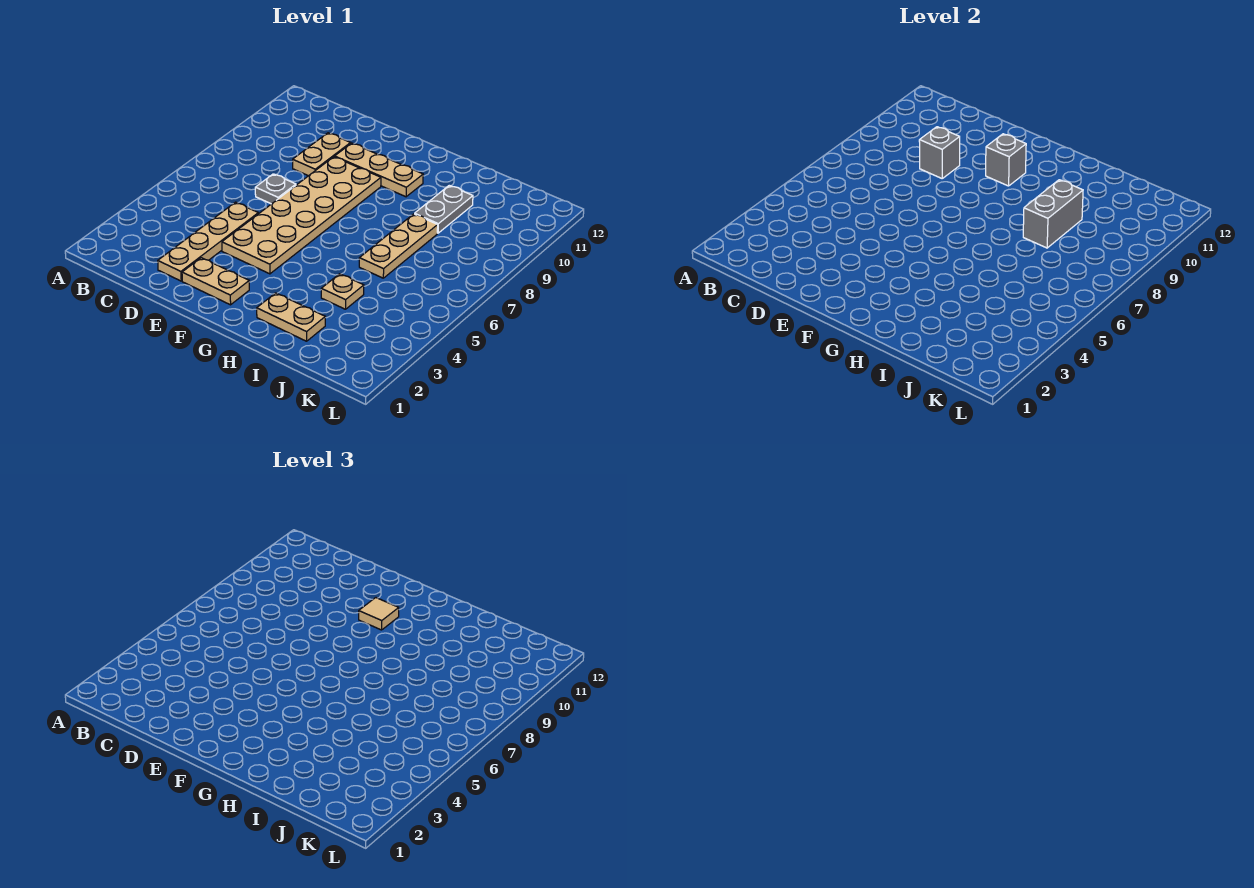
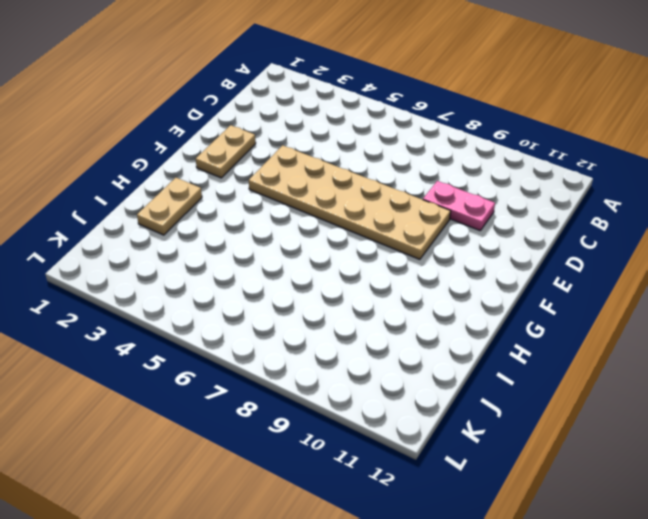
pink plate D9:D10 level 1 -> tan plate D9:D10 level 1
none -> tan plate D2:D5 level 1
none -> grey plate D7 level 1
none -> tan plate E10:G10 level 1

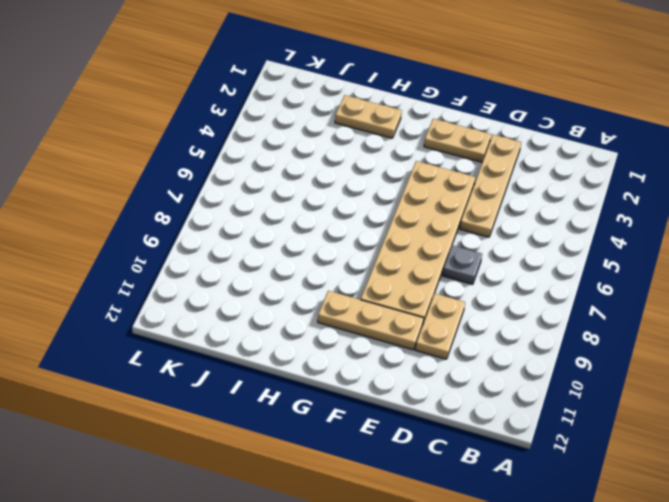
none -> tan plate I4 level 1
none -> tan plate I6:I8 level 1
none -> grey plate I9:I10 level 1

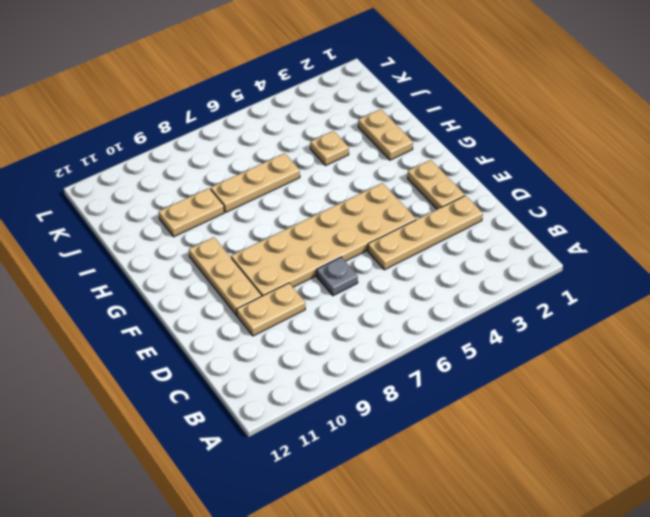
tan plate I9:I10 level 1 -> grey plate I9:I10 level 1
none -> grey brick D9 level 2
none -> grey brick F10 level 2
none -> grey brick I8:I9 level 2

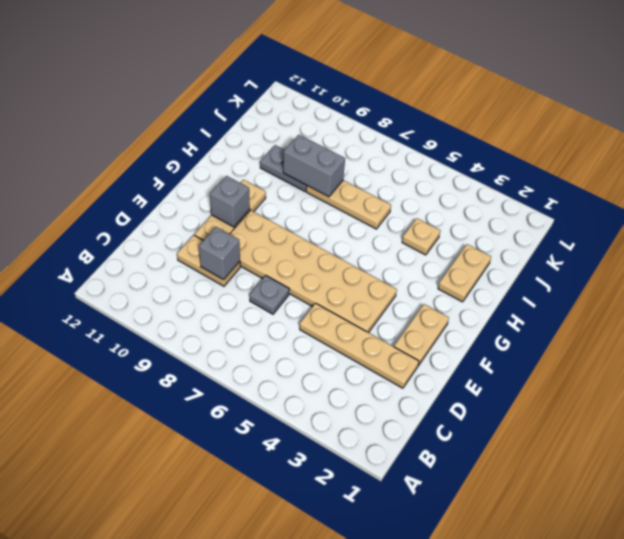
none -> tan tile F10 level 3

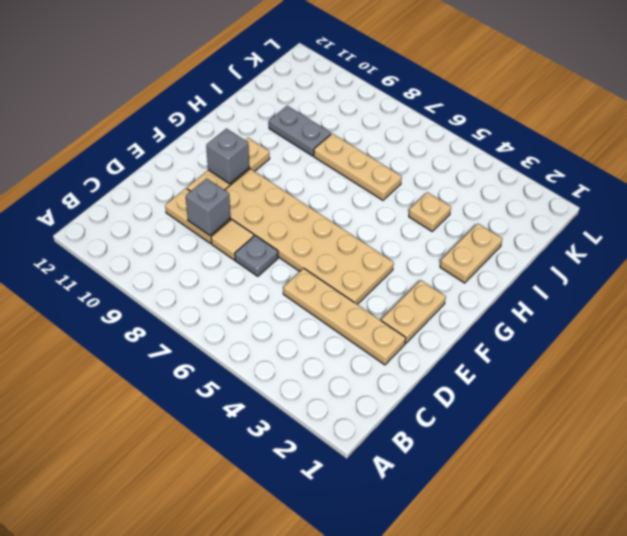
tan tile D8 level 1 -> tan tile F10 level 3
none -> grey brick I8:I9 level 2

